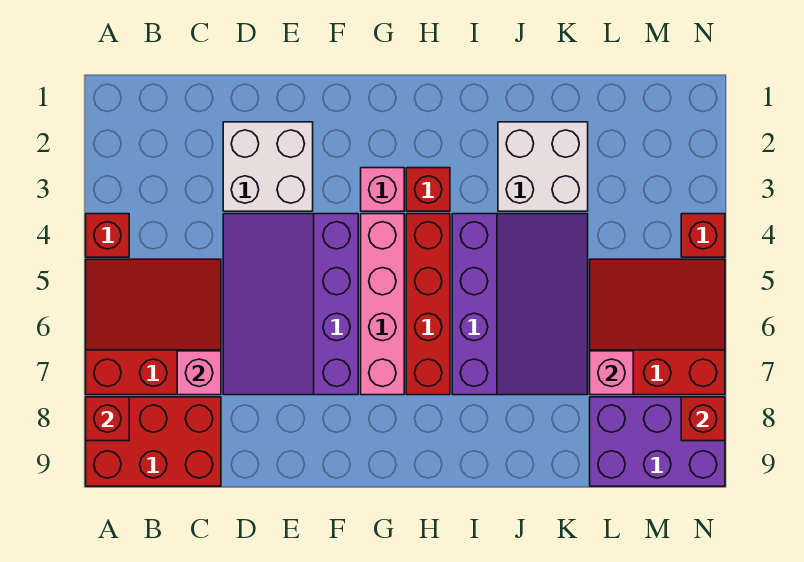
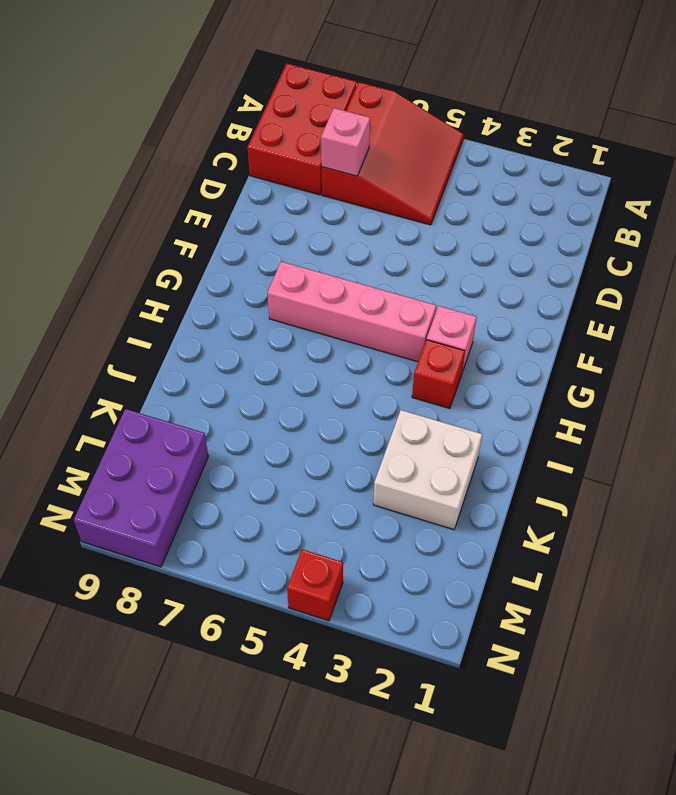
none -> red brick A4 level 1
none -> white brick D2:E3 level 1
none -> purple slope D4:F7 level 1 top F

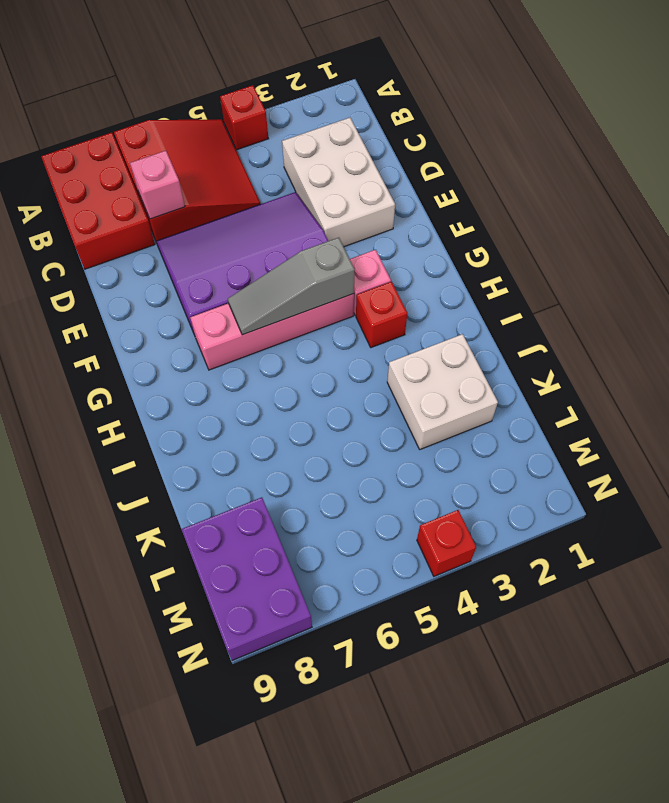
white brick C2:E3 level 1 -> white brick D2:E3 level 1
grey slope G4:G6 level 2 top 4 -> none
none -> red brick H4:H7 level 1
none -> purple slope I4:K7 level 1 top I
none -> red slope L5:N7 level 1 top 7

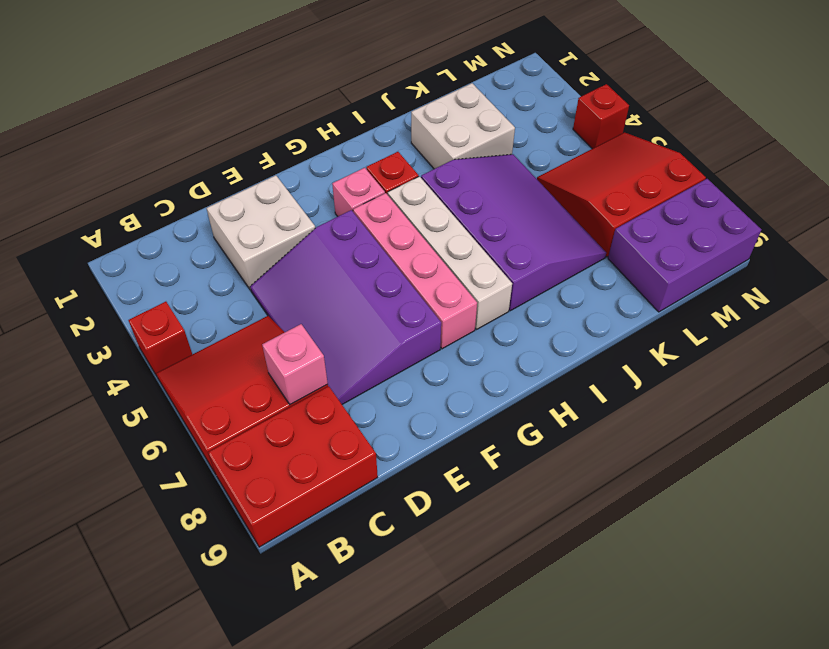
white brick H4:H7 level 1 -> red brick H4:H7 level 1
none -> red brick A8 level 2
none -> pink brick L7 level 2
none -> red brick N8 level 2

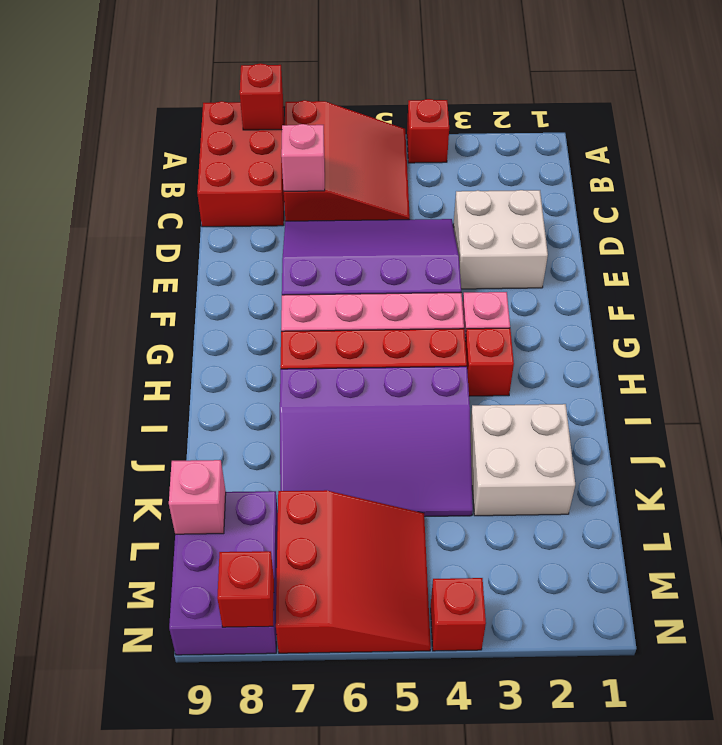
pink brick L9 level 2 -> pink brick L7 level 2

